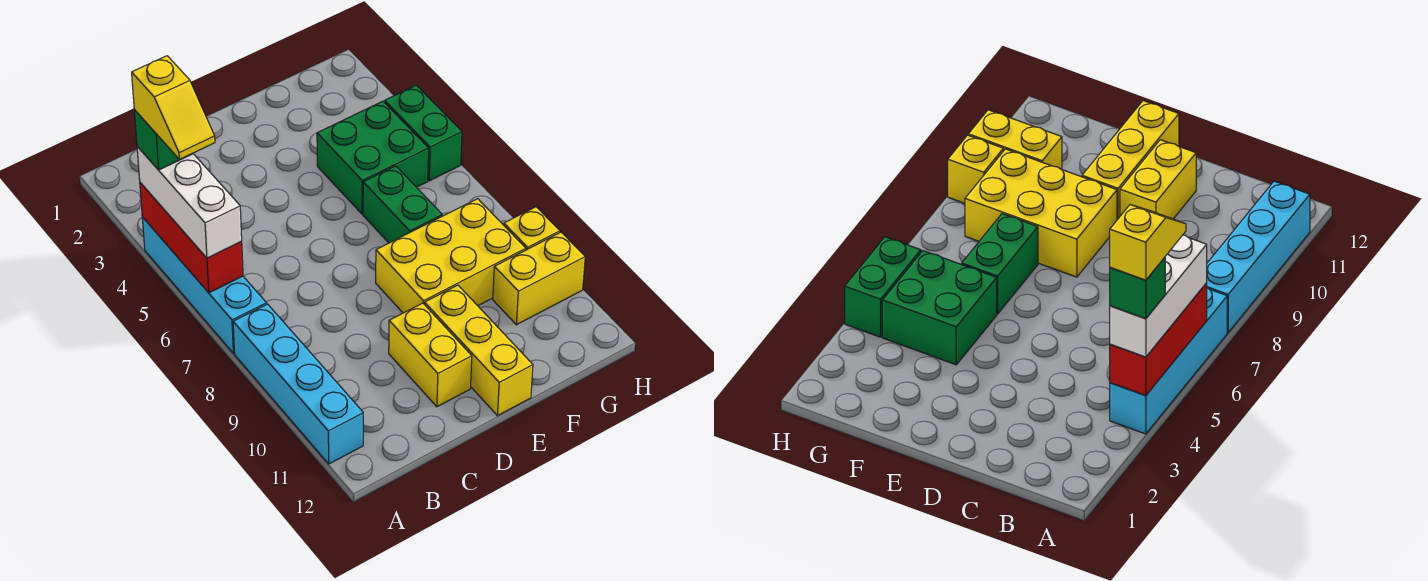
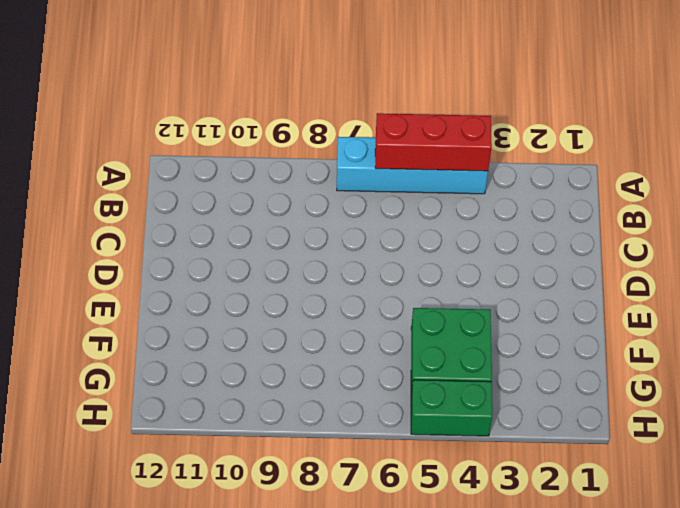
none -> cyan brick A8:A11 level 1
none -> yellow brick D10:D11 level 1
none -> yellow brick E8:G9 level 1

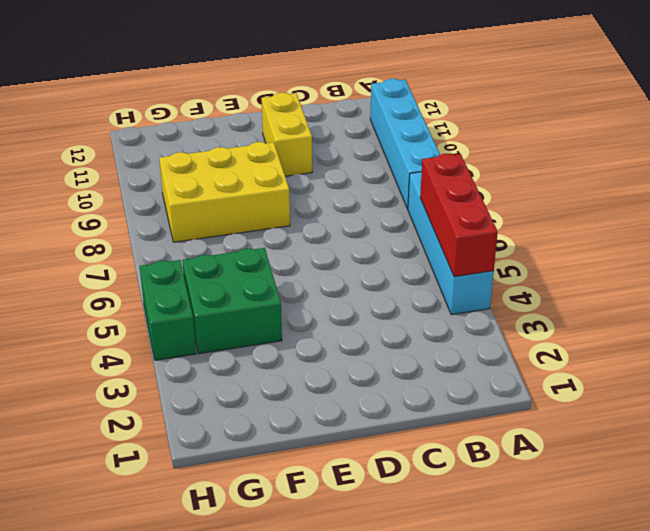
none -> yellow brick E10:E12 level 1
none -> green brick F6:F7 level 1
none -> yellow brick G10:H10 level 1

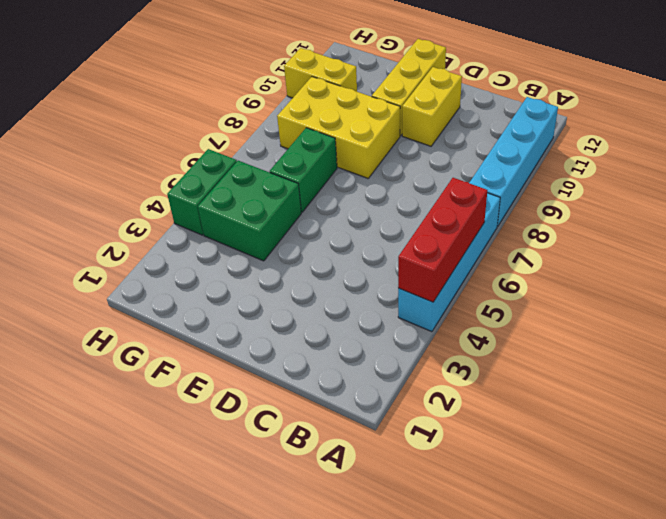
none -> yellow brick H9 level 1
none -> white brick A4:A6 level 3
none -> green brick A4 level 4

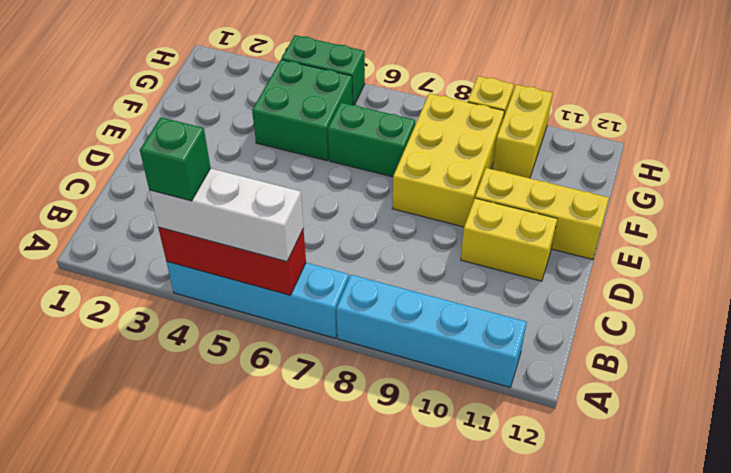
none -> yellow slope A4:A5 level 5 top 4

